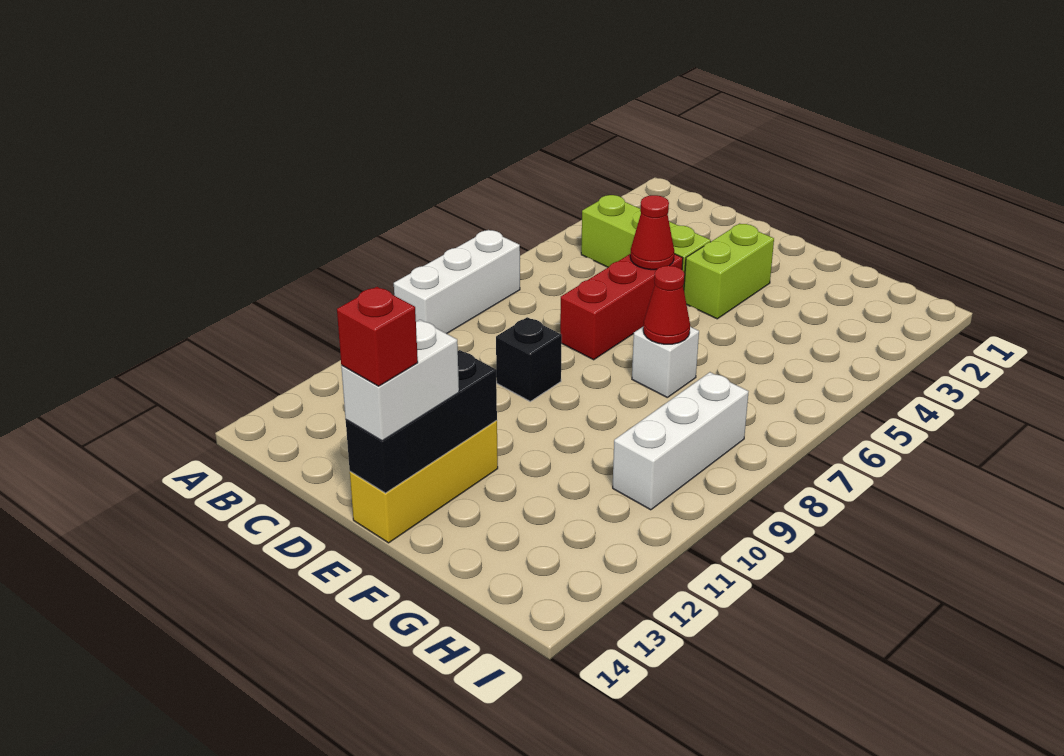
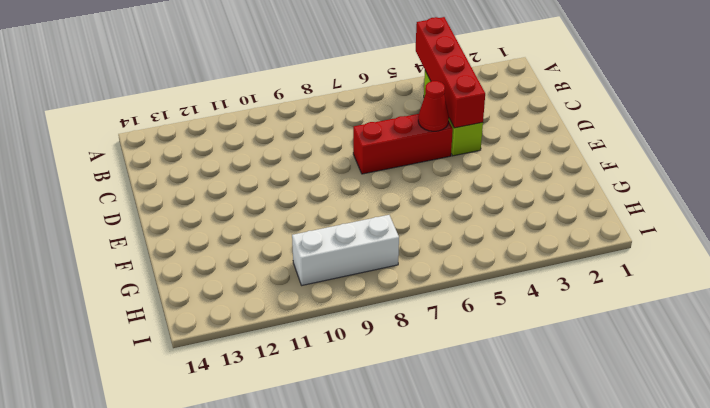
red brick A4:D4 level 2 -> none
none -> white brick A7:A9 level 1
none -> black brick D9 level 1
none -> lime brick E3:E4 level 1

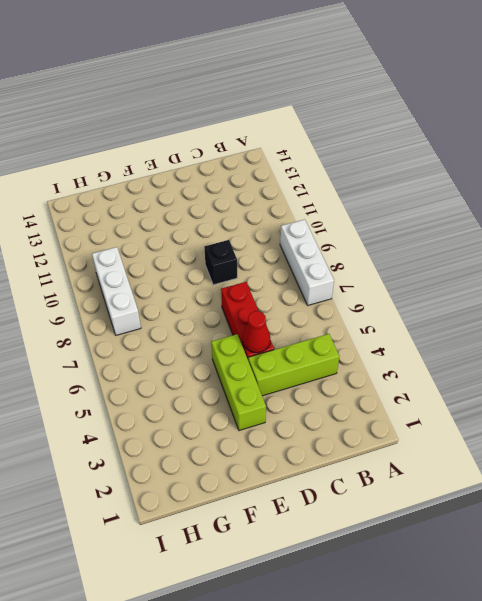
lime brick E3:E5 level 1 -> lime brick E3:E4 level 1
none -> yellow brick E12:E14 level 1
none -> white brick F7 level 1
none -> black brick E12:E14 level 2

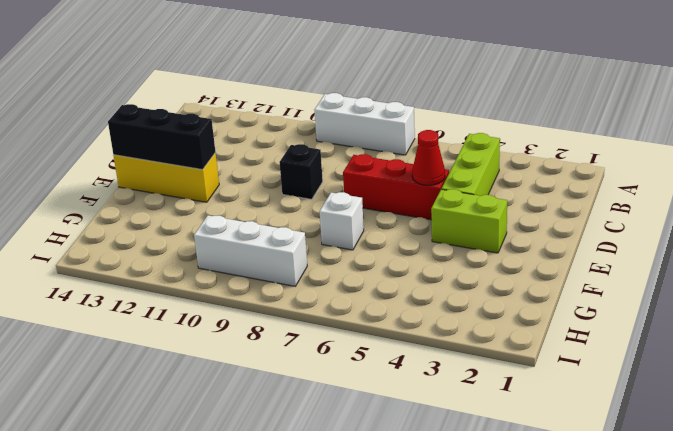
none -> red cone F7 level 2
none -> white brick E13:E14 level 3
none -> red brick E14 level 4

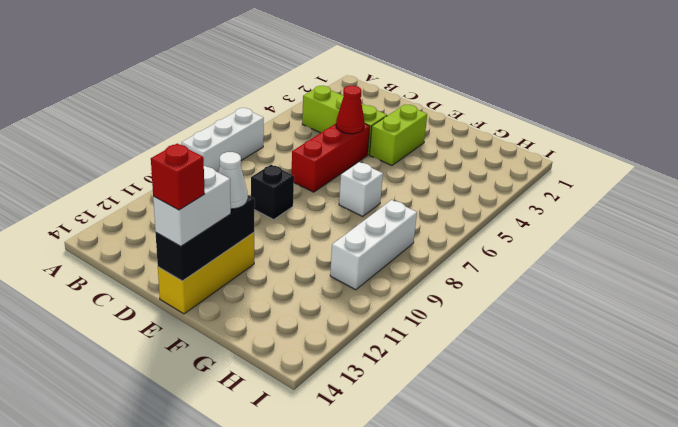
white cone E12 level 3 -> none
none -> red cone F7 level 2

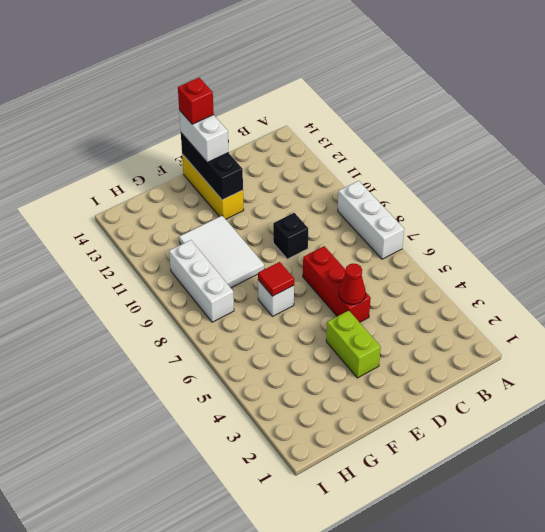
red tile F7 level 2 -> red cone F7 level 2
white tile F9:G11 level 1 -> none
none -> lime brick B4:D4 level 1

